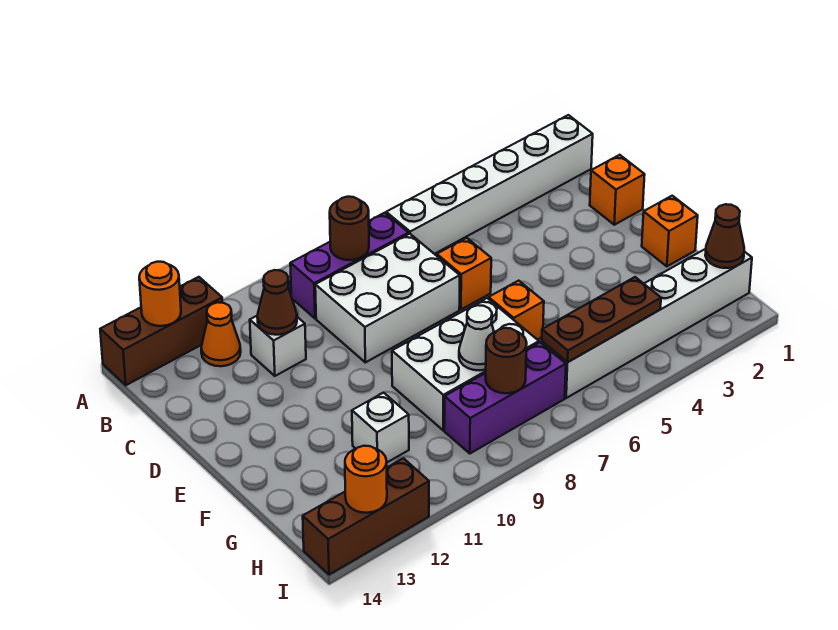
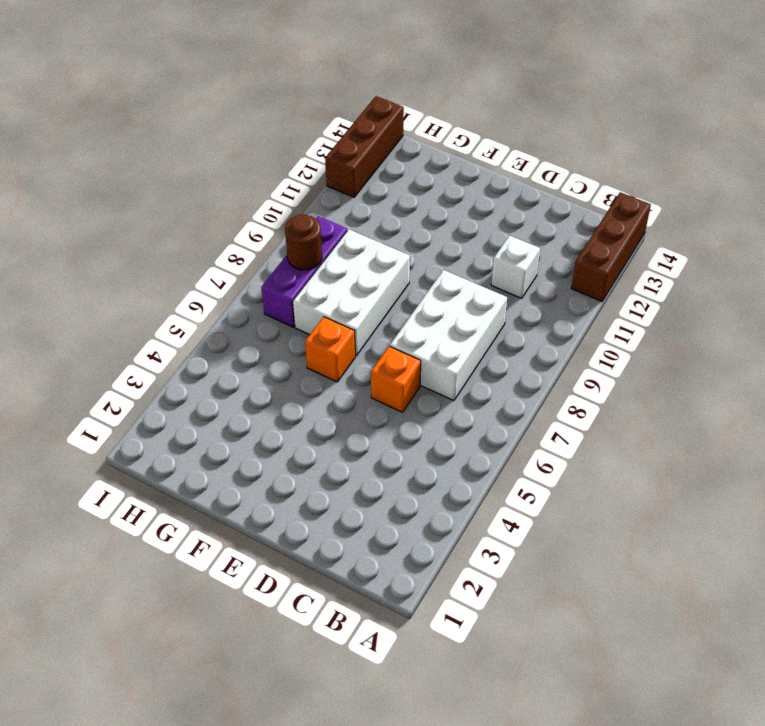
none -> white brick B1:B6 level 1
none -> purple brick B7:B9 level 1
none -> orange cone B12 level 1

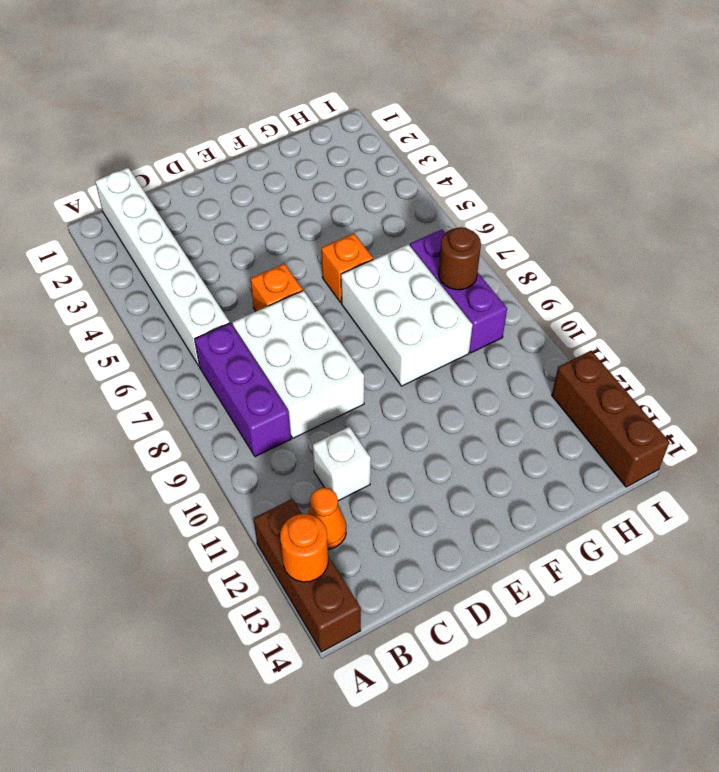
none -> orange brick D1 level 1
none -> orange brick F1 level 1
none -> white brick G11 level 1

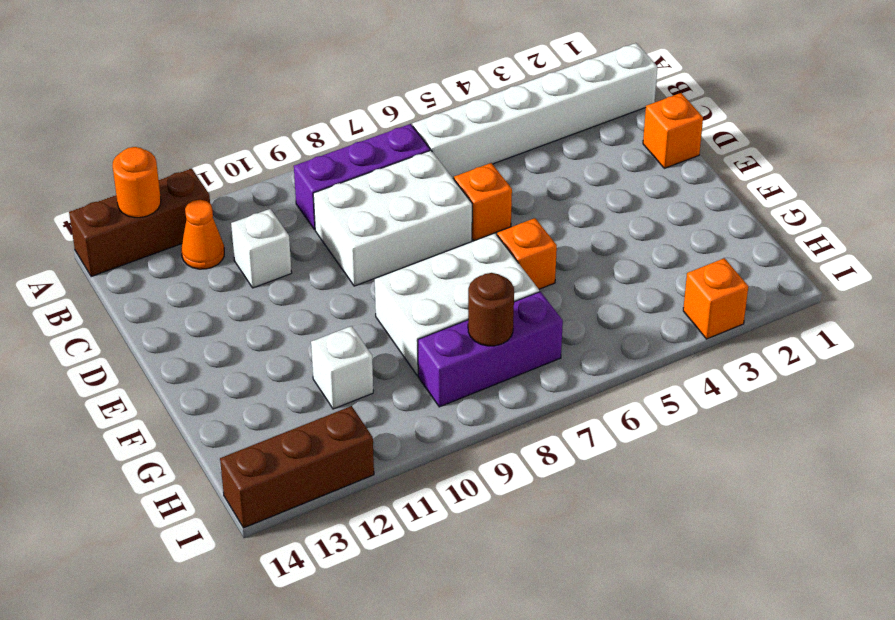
orange brick I3 level 1 -> orange brick F1 level 1
none -> white brick H1:H6 level 1
none -> brown round brick B8 level 2
none -> brown cone C11 level 2

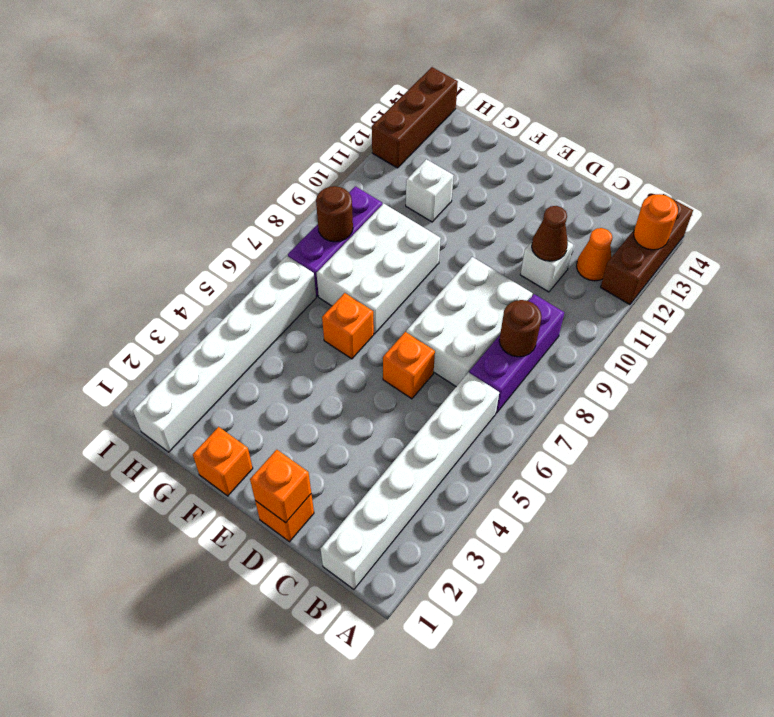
orange brick D1 level 2 -> none
none -> white cone G8 level 2
none -> brown cone H1 level 2
none -> brown plate H4:H6 level 2

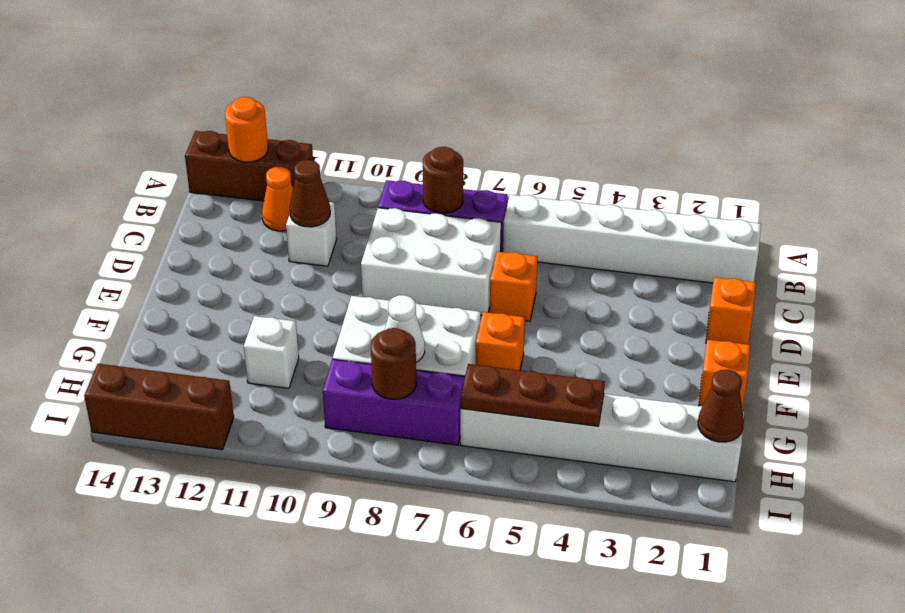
none -> orange round brick I13 level 2

